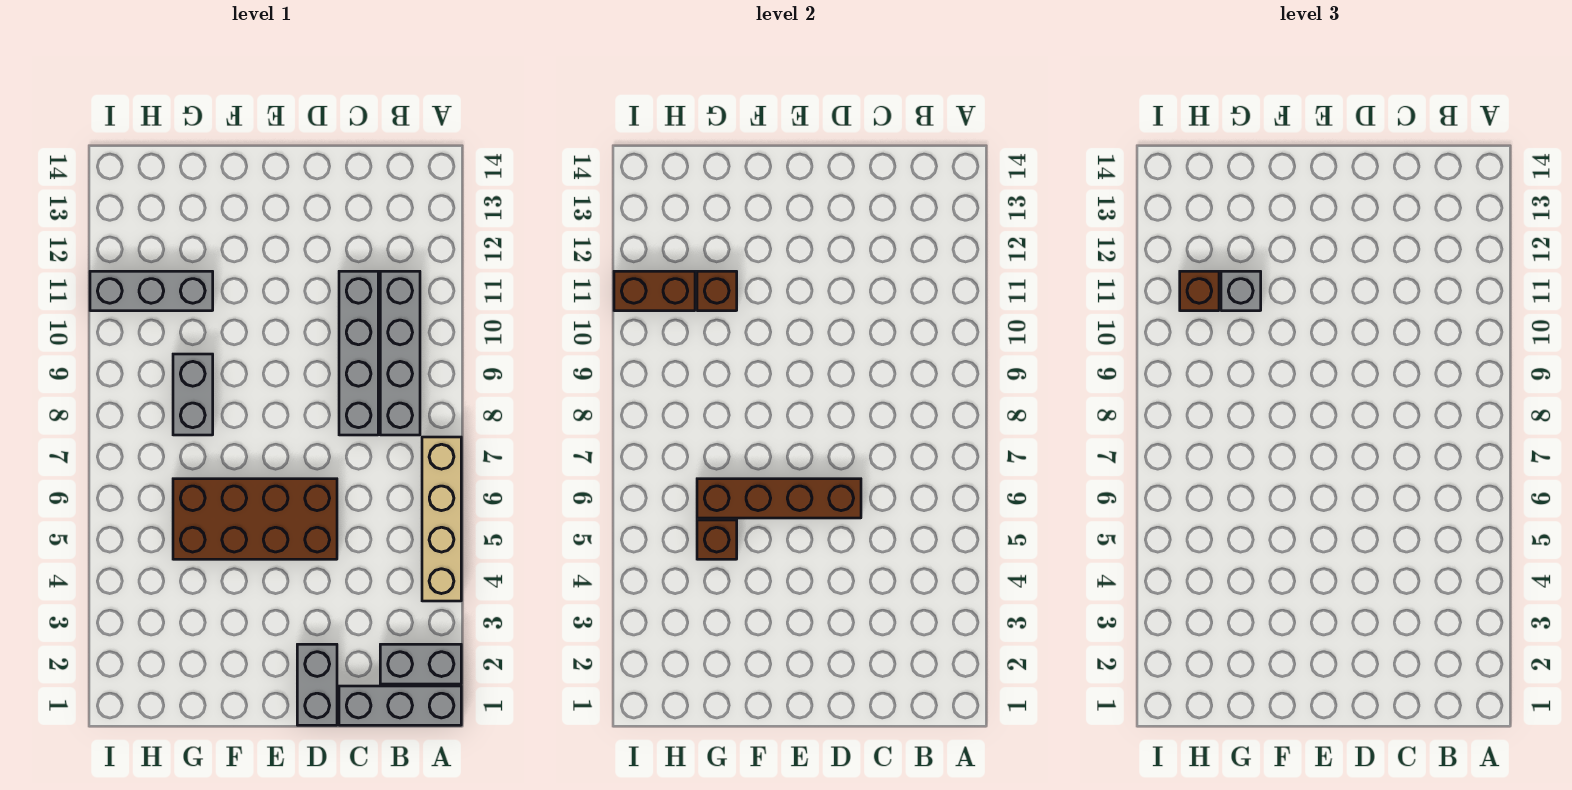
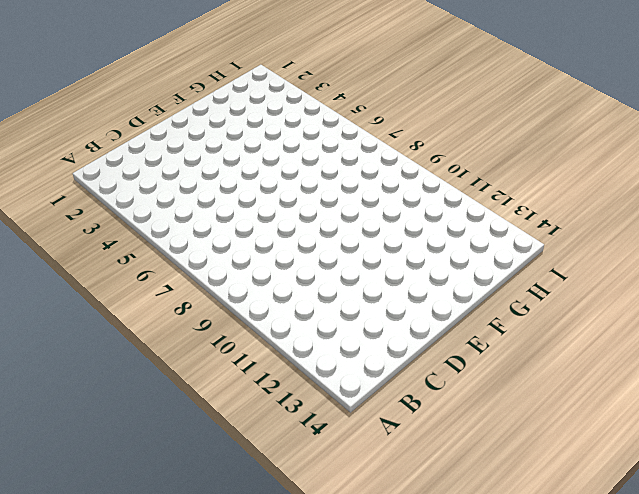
none -> grey brick A1:C1 level 1
none -> grey brick A2:B2 level 1
none -> tan brick A4:A7 level 1

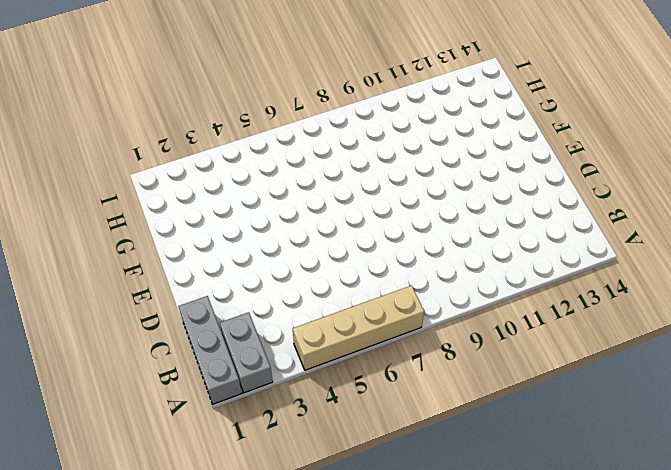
none -> grey brick B8:B11 level 1
none -> grey brick C8:C11 level 1
none -> grey brick D1:D2 level 1

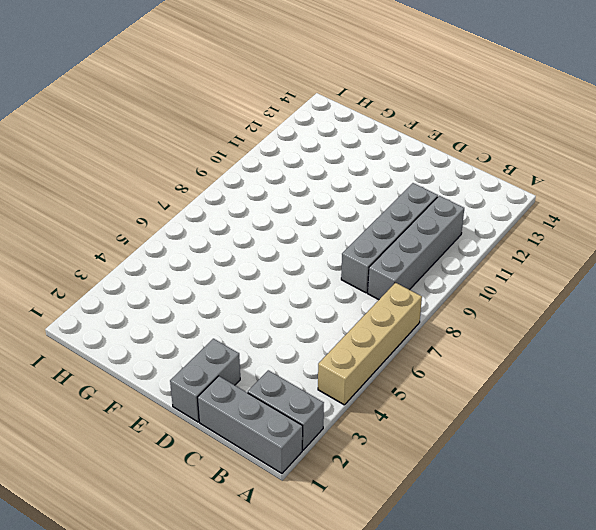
none -> brown brick D5:G6 level 1
none -> grey brick G8:G9 level 1
none -> grey brick G11:I11 level 1

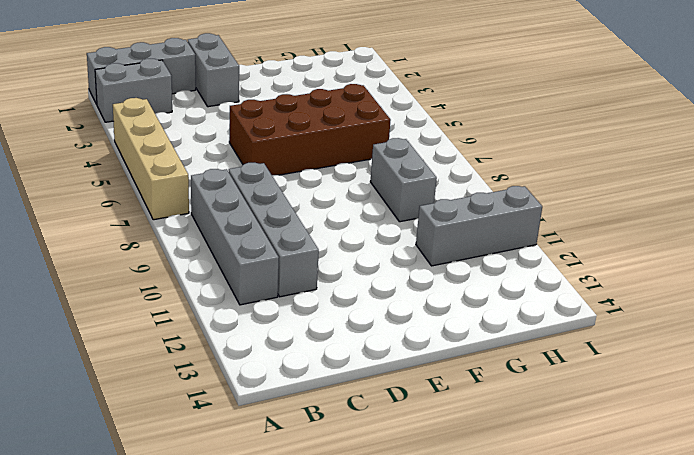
none -> brown brick D6:G6 level 2
none -> brown brick G5 level 2
none -> brown brick G11 level 2

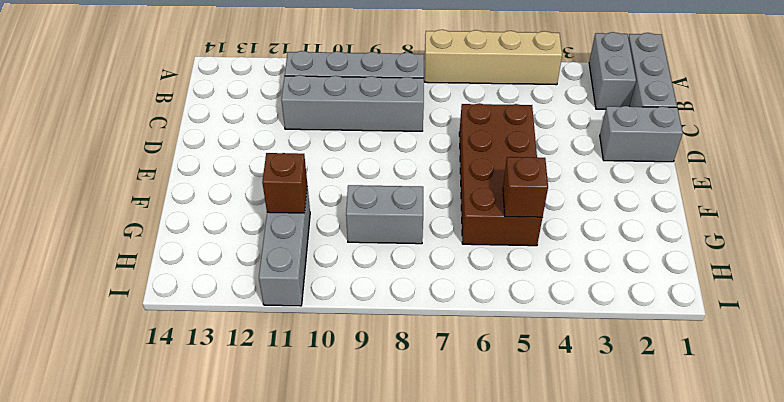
none -> brown brick D6:G6 level 2
none -> brown brick H11:I11 level 2
none -> grey brick G11 level 3

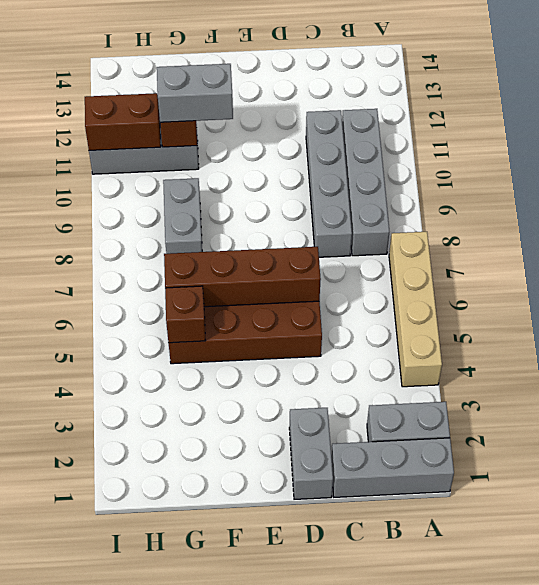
grey brick F11:G11 level 3 -> grey brick G11 level 3
none -> brown brick H11 level 3

